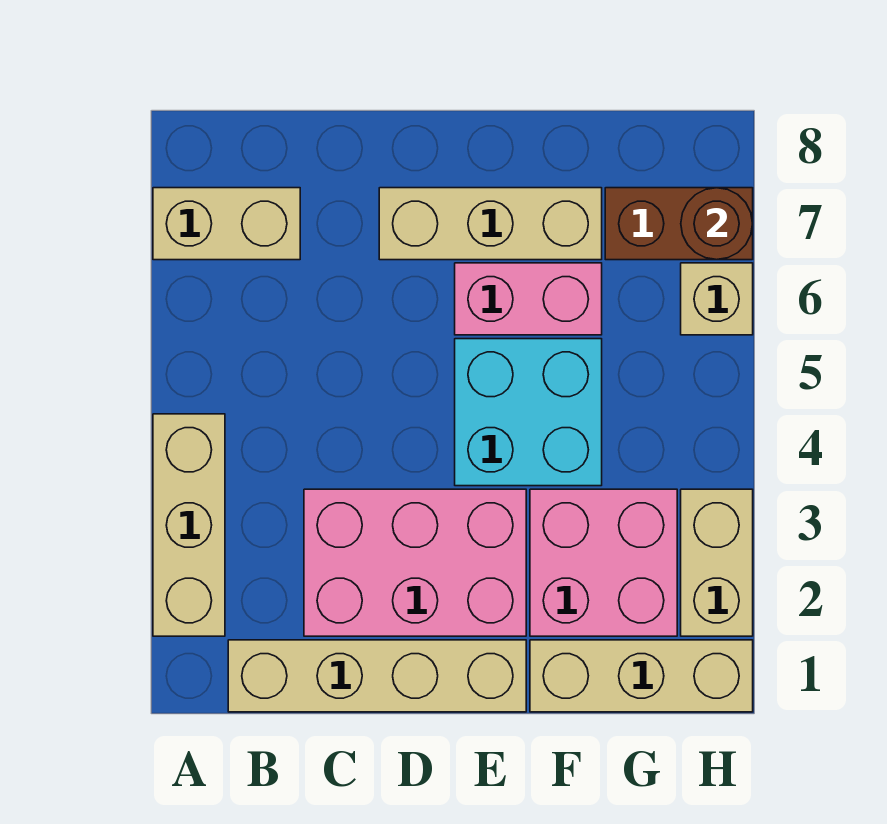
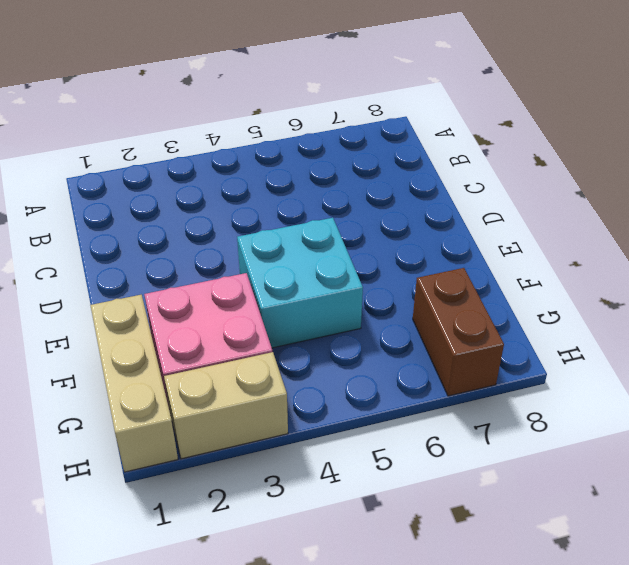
none -> tan brick A2:A4 level 1
none -> tan brick A7:B7 level 1
none -> tan brick B1:E1 level 1

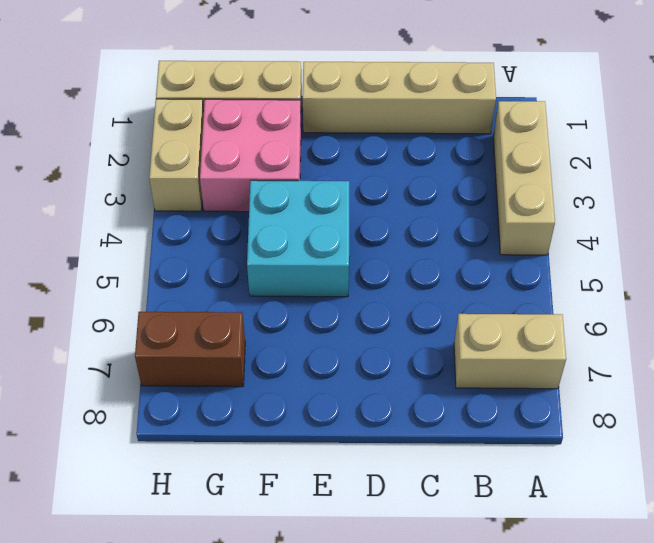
none -> pink brick C2:E3 level 1
none -> tan brick D7:F7 level 1
none -> pink brick E6:F6 level 1

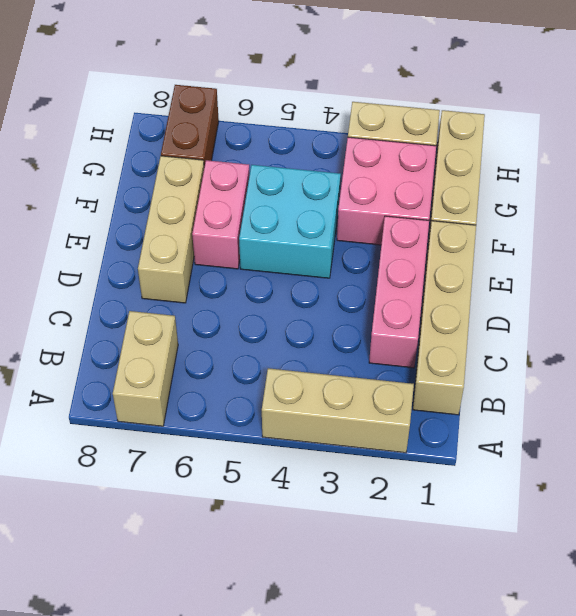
pink brick C2:E2 level 1 -> pink brick C2:E3 level 1
none -> tan brick H6 level 1
none -> brown round brick H7 level 2

